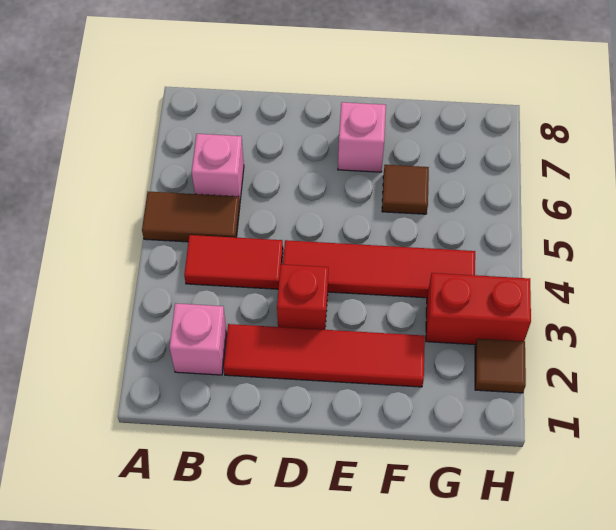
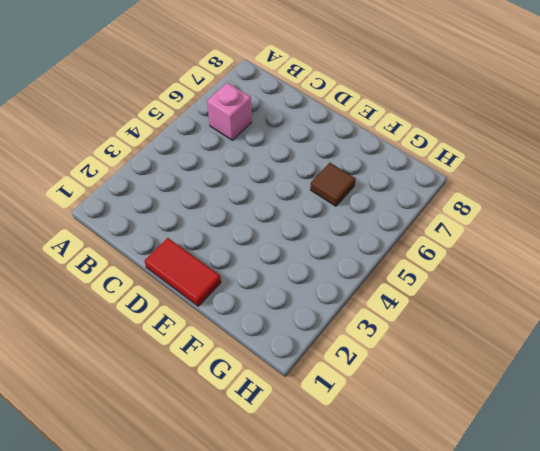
red tile D1:E1 level 1 -> red tile B4:C4 level 1
none -> brown tile A5:B5 level 1
none -> pink brick B2 level 1

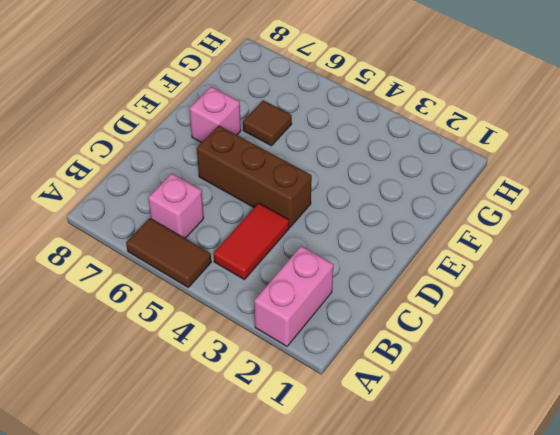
pink brick A2:B2 level 1 -> pink brick B2 level 1
brown tile A5:A6 level 1 -> brown tile A5:B5 level 1
brown brick D4:D6 level 1 -> red tile D4:G4 level 1
none -> red tile C2:F2 level 1
none -> red brick D3 level 1

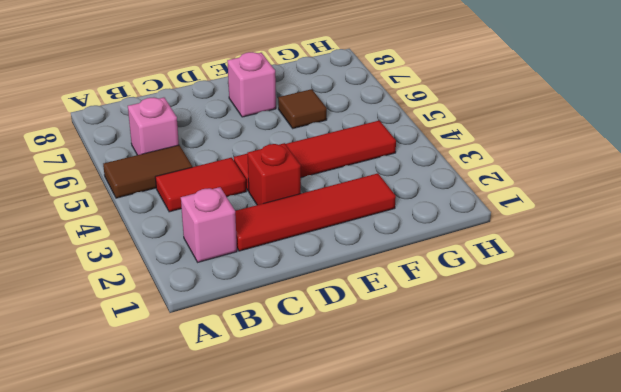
none -> red brick G3:H3 level 1
none -> brown tile H2 level 1

